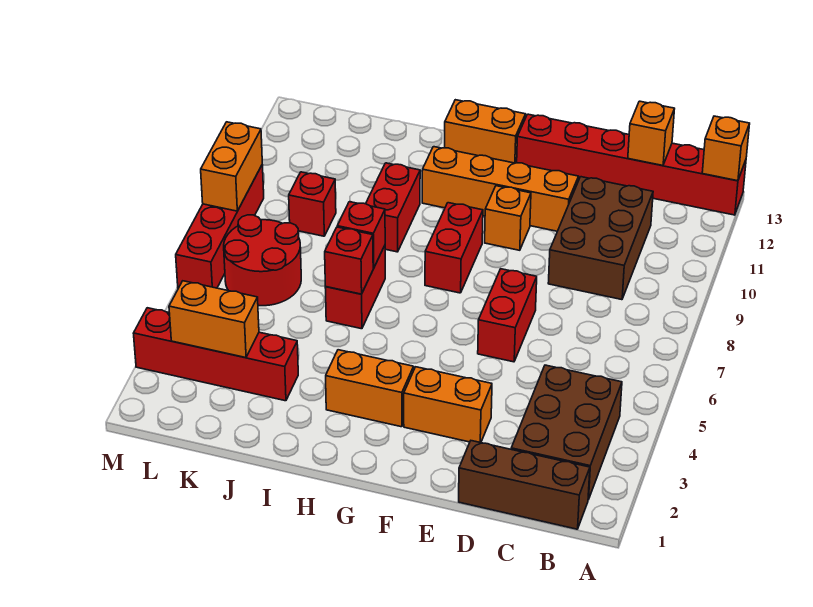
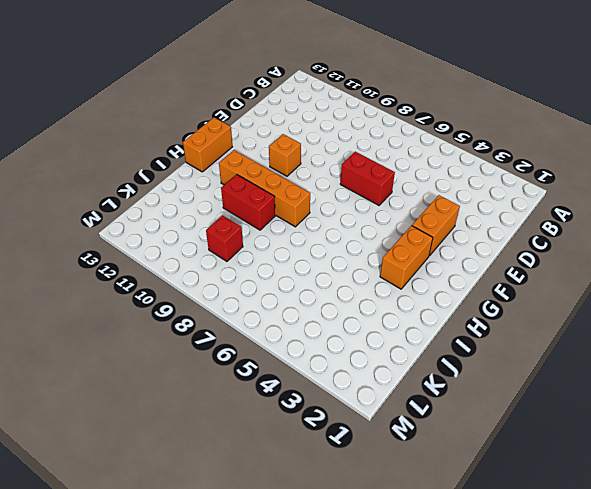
orange brick H8:H11 level 1 -> orange brick E11:H11 level 1
none -> red brick A13:F13 level 1
none -> brown brick B1:D1 level 1
none -> brown brick B2:C4 level 1

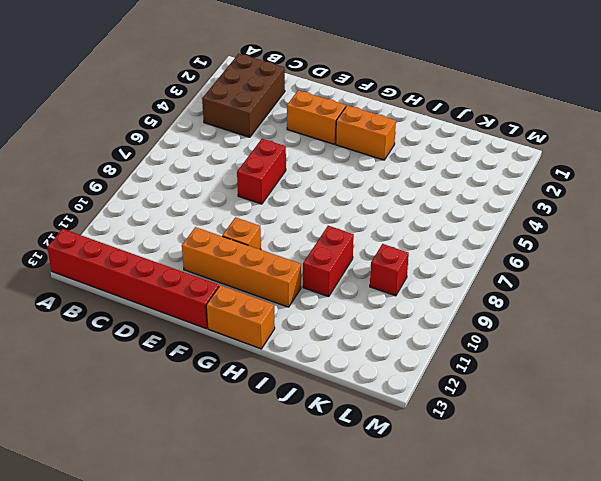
none -> brown brick B1:D1 level 1
none -> brown brick C9:D11 level 1
none -> red brick G8:G9 level 1

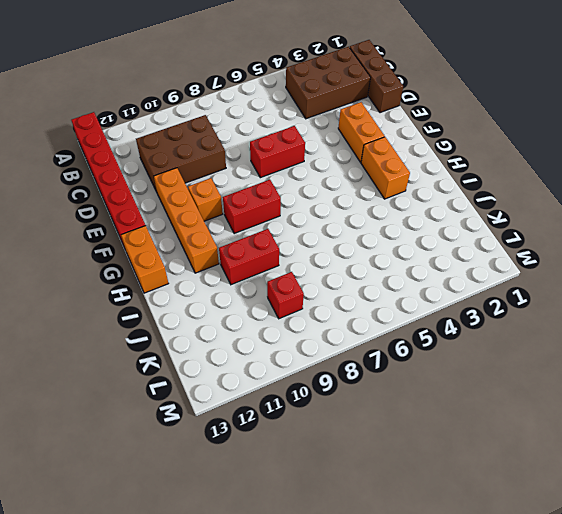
none -> red brick I6:I7 level 1
none -> red brick J3:M3 level 1
none -> red round brick K6:L7 level 1

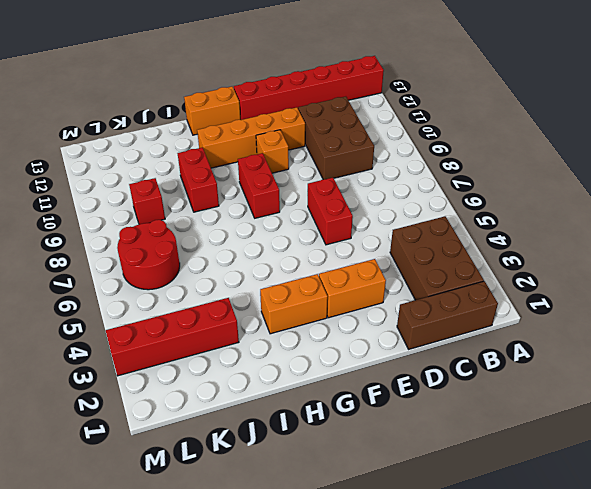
none -> red brick I6:I7 level 1
none -> red brick M6:M9 level 1
none -> orange brick A13 level 2

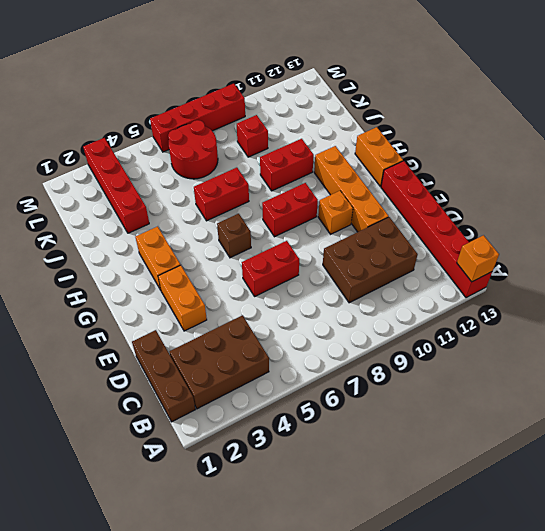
brown brick G6 level 1 -> none
none -> orange brick C13 level 2
none -> red brick I6 level 2
none -> red brick I7 level 2

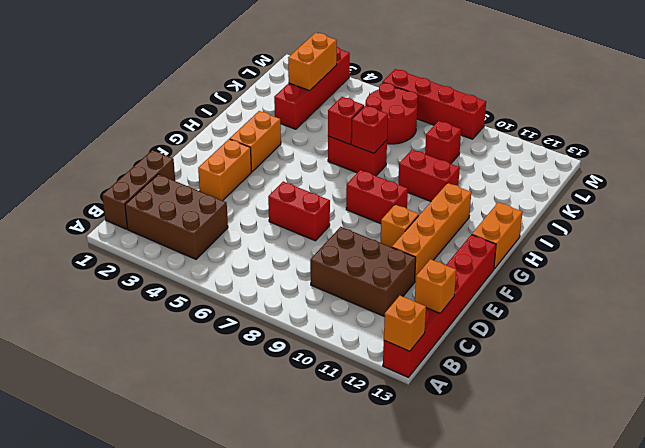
none -> orange brick M8:M9 level 2

